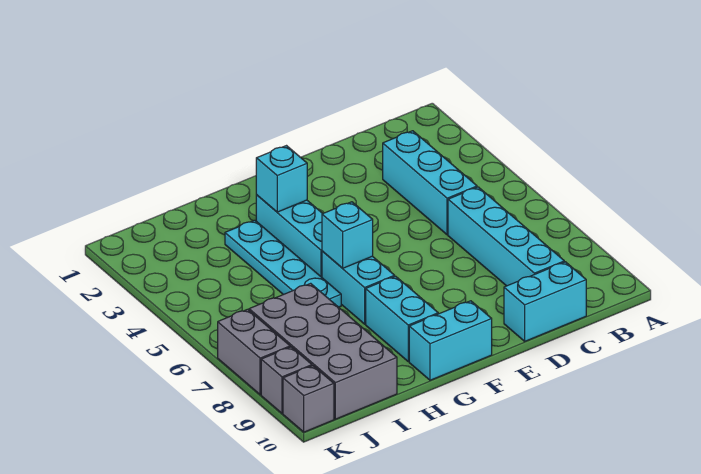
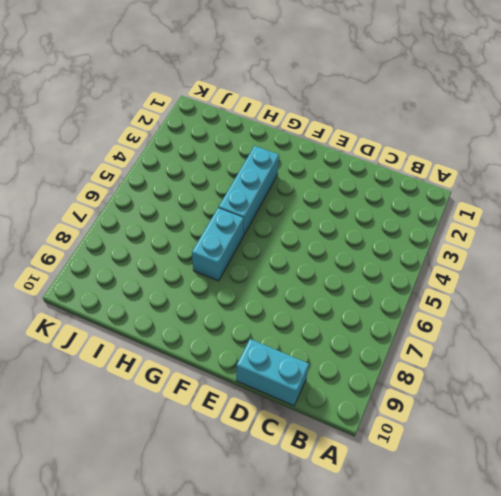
none -> cyan brick C3:C5 level 1
none -> cyan brick C6:C9 level 1
none -> cyan brick F10:G10 level 1

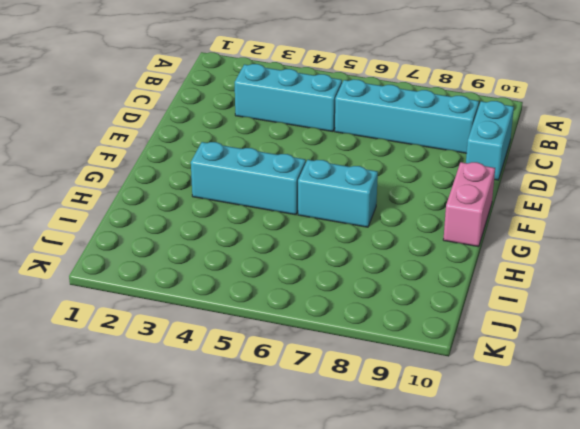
pink brick F10:G10 level 1 -> cyan brick F10:G10 level 1
none -> cyan brick G8:G9 level 1
none -> cyan plate H3:H6 level 1
none -> grey brick I7:J10 level 1

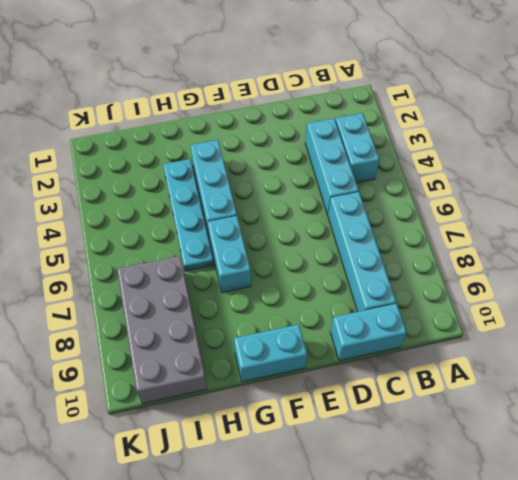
cyan brick B3:B4 level 1 -> cyan brick G8:G9 level 1
none -> grey brick K7:K8 level 1
none -> grey brick K9 level 1
none -> grey brick K10 level 1

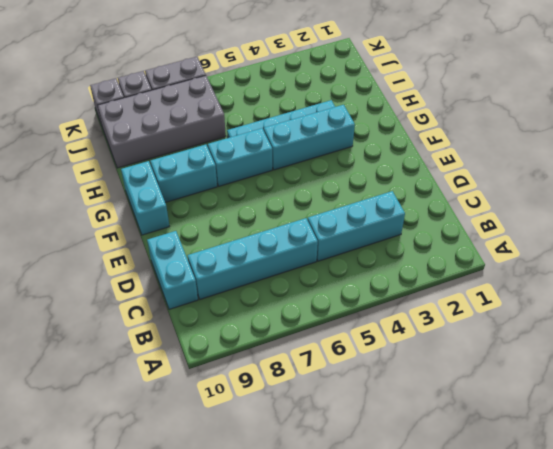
none -> cyan brick G3 level 2
none -> cyan brick G6 level 2

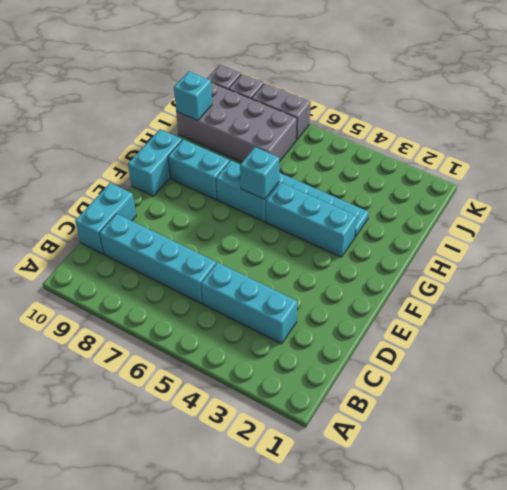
cyan brick I10 level 2 -> cyan brick G3 level 2

